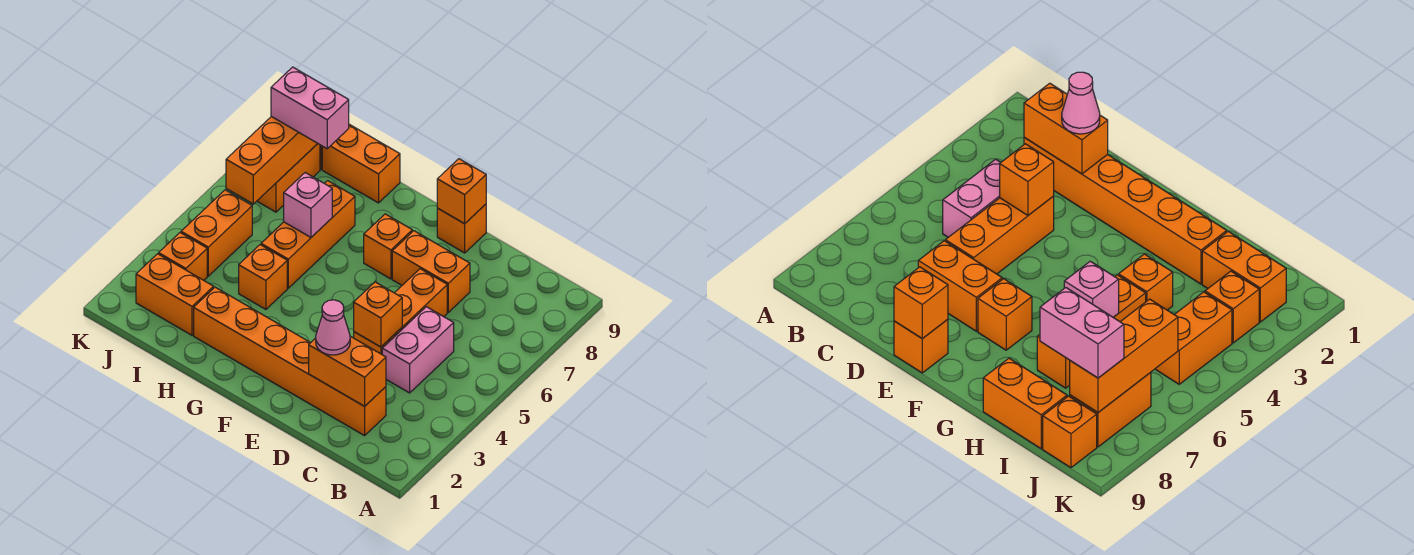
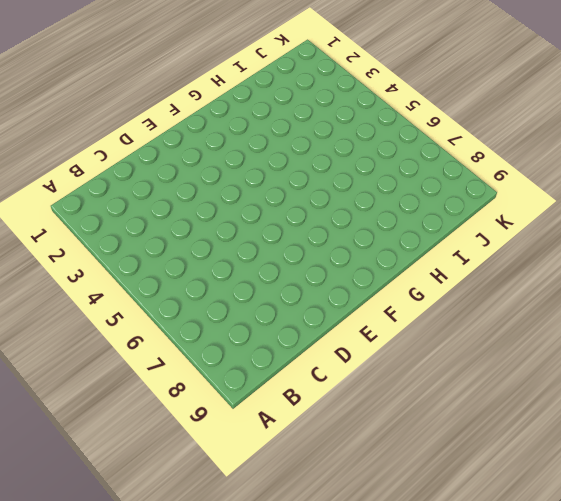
none -> orange brick C2:H2 level 1
none -> pink brick C4:C5 level 1
none -> orange brick D4:D6 level 1

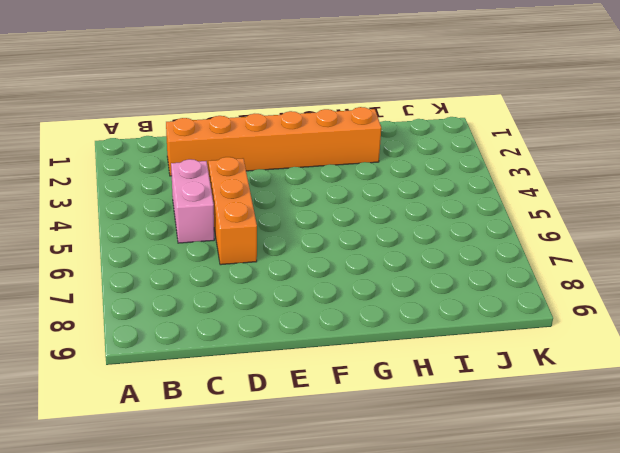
none -> orange brick D7:E7 level 1
none -> orange brick E9 level 1
none -> orange brick F7 level 1

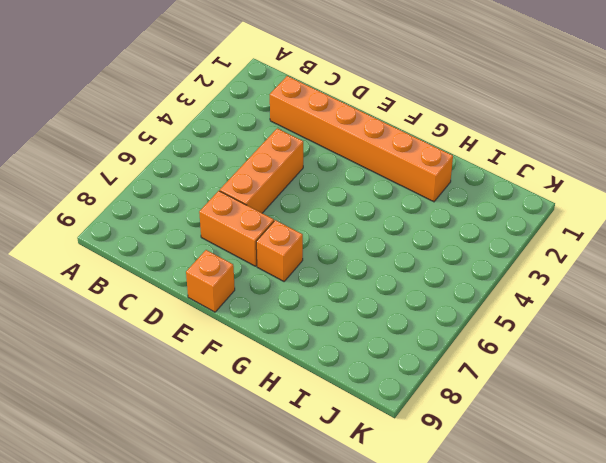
none -> pink brick C4:C5 level 1
none -> orange brick H4 level 1
none -> orange brick H5:H7 level 1

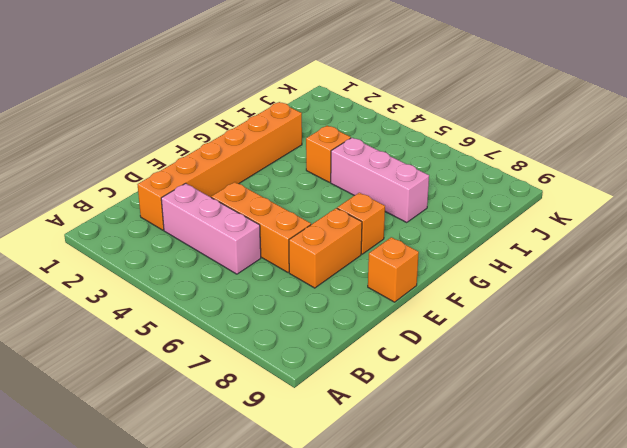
pink brick C3:C5 level 1 -> pink brick C4:C5 level 1
pink brick H5:H7 level 1 -> orange brick H5:H7 level 1
none -> orange brick H9:I9 level 1
none -> orange brick I2:J2 level 1
none -> orange brick J3 level 1

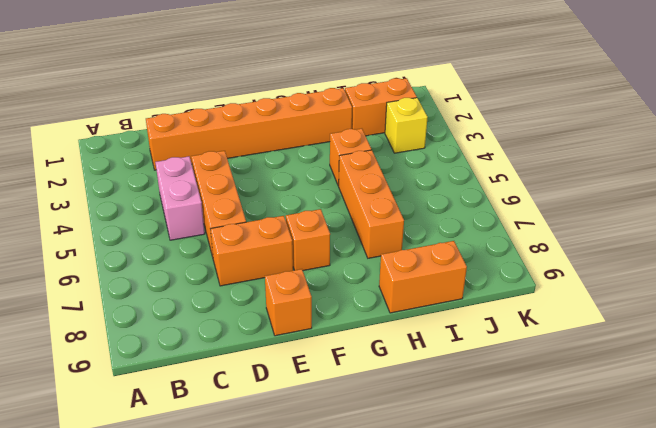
yellow brick J3 level 1 -> orange brick J3 level 1
none -> orange brick J4:J5 level 1
none -> orange brick J7:J8 level 1
none -> orange brick J9 level 1

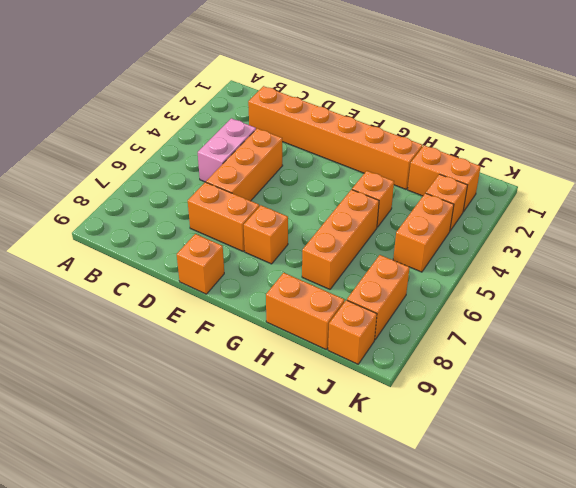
none -> orange brick C2:D2 level 2
none -> orange brick D4 level 2
none -> orange brick E9 level 2

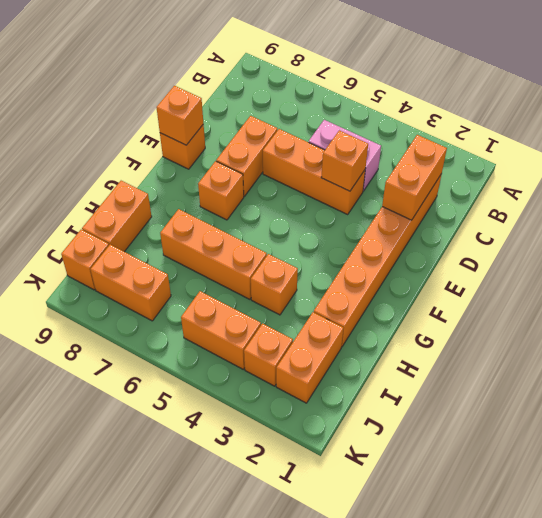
none -> pink brick H6 level 2
none -> orange brick J6:J8 level 2
none -> pink cone D2 level 3

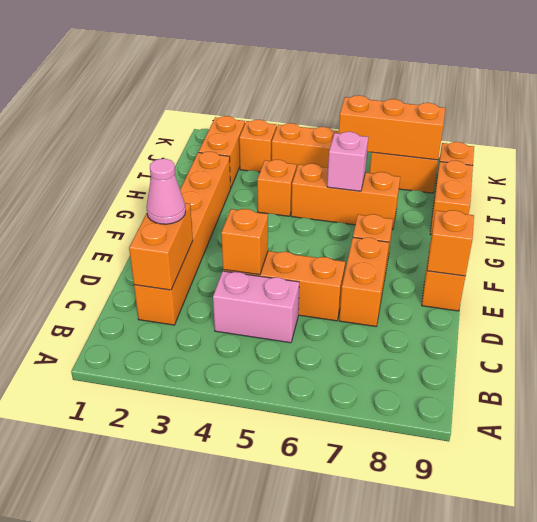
none -> pink brick I8:J8 level 3

